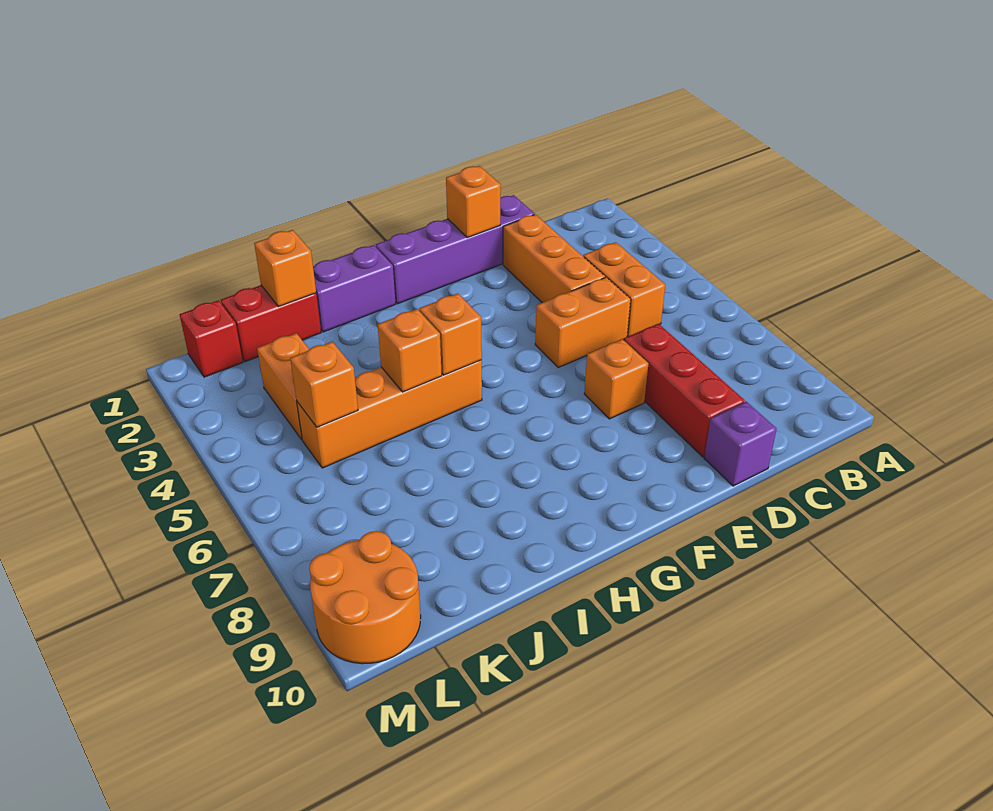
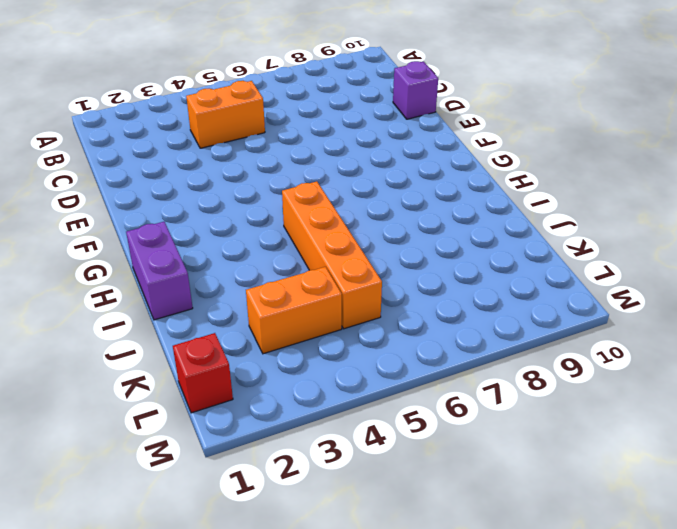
none -> purple brick D1:G1 level 1
none -> orange brick D2:D4 level 1
none -> orange brick D5:E5 level 1

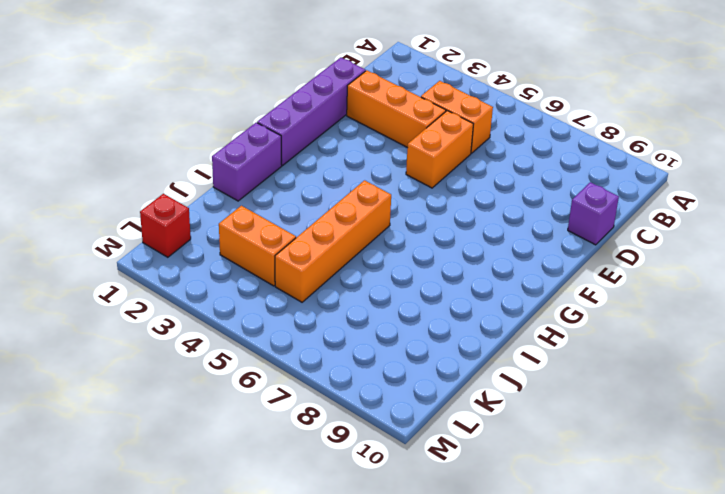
none -> red brick D7:D9 level 1
none -> orange brick E7 level 1
none -> red brick J1:K1 level 1

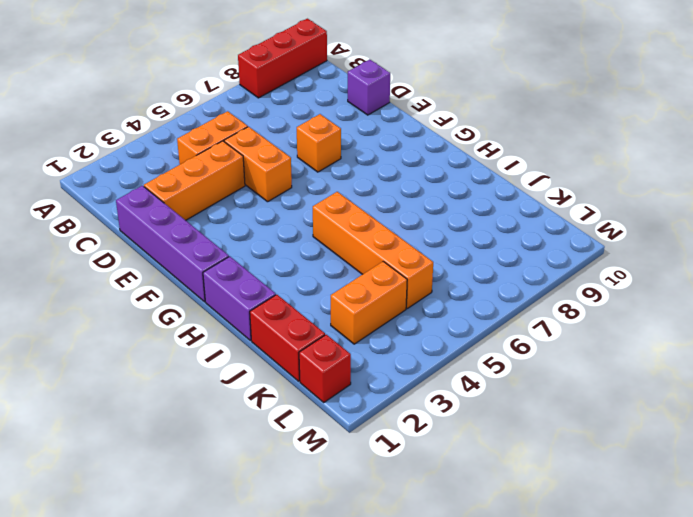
red brick A8:A10 level 1 -> red brick D7:D9 level 1
none -> orange round brick L9:M10 level 1
none -> orange brick E1 level 2
none -> orange brick H5 level 2

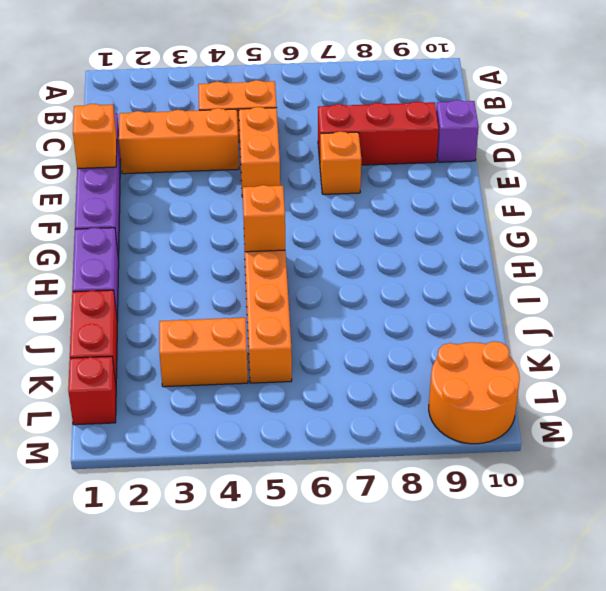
none -> orange brick I5 level 2
none -> orange brick J1 level 2
none -> orange brick K5 level 2

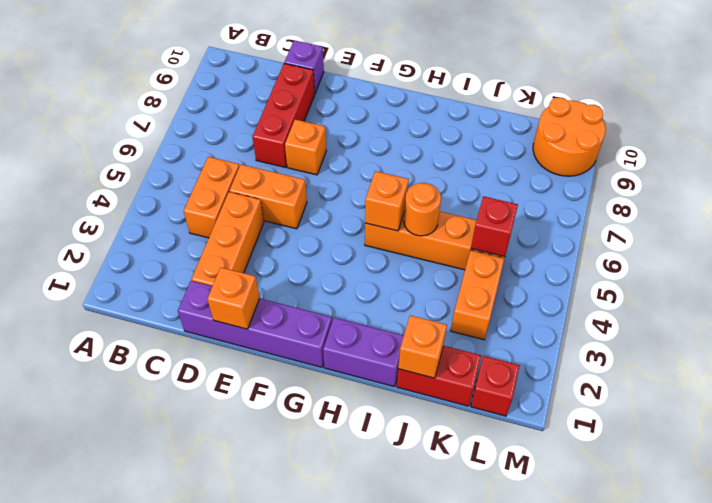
orange round brick I5 level 2 -> orange brick I5 level 2
red brick K5 level 2 -> orange brick K5 level 2

